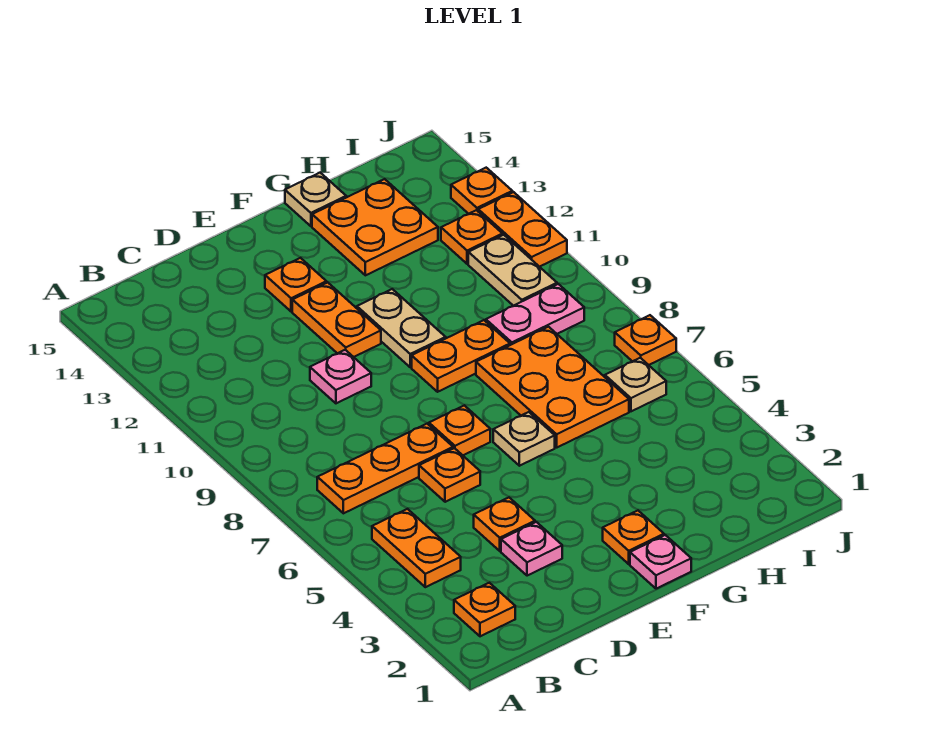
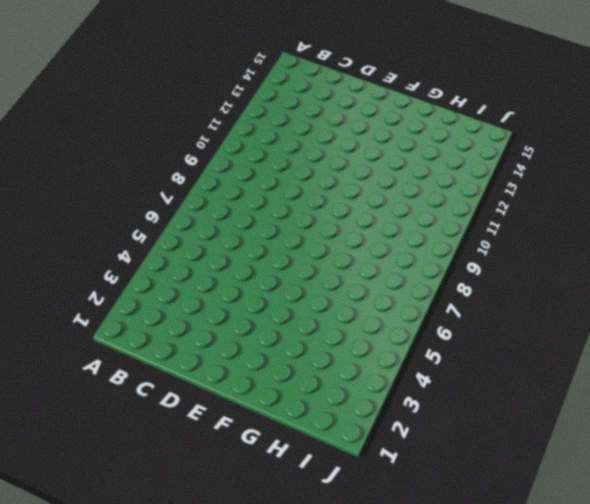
none -> orange plate B2 level 1
none -> orange plate B4:B5 level 1
none -> orange plate B7:D7 level 1

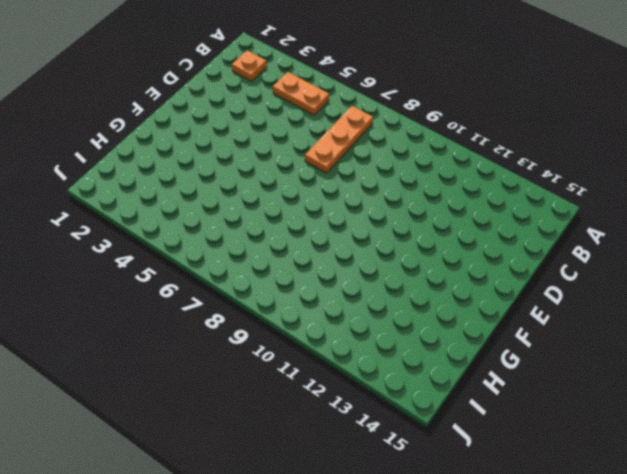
none -> pink plate D3 level 1
none -> orange plate D4 level 1
none -> orange plate D6 level 1

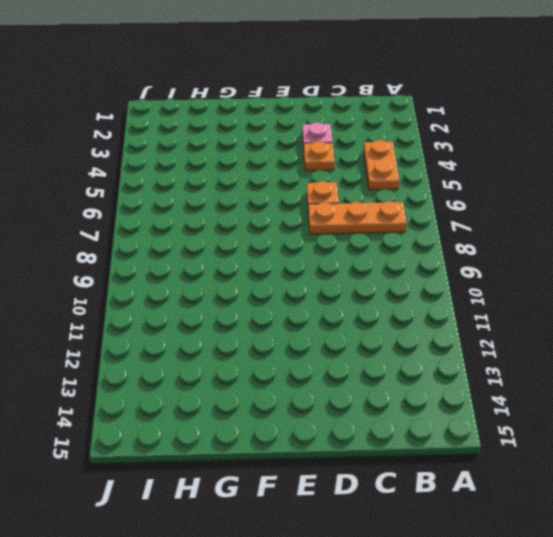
none -> orange plate B2 level 1
none -> pink plate D10 level 1
none -> orange plate E7 level 1

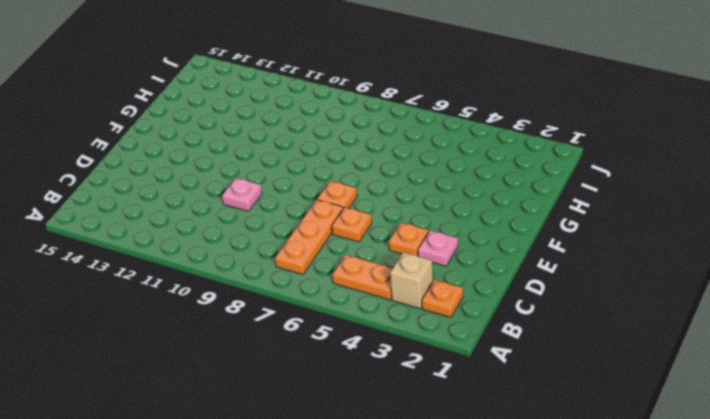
tan brick B3 level 1 -> none
none -> orange plate E11:E12 level 1
none -> orange plate E13 level 1
none -> pink plate F1 level 1

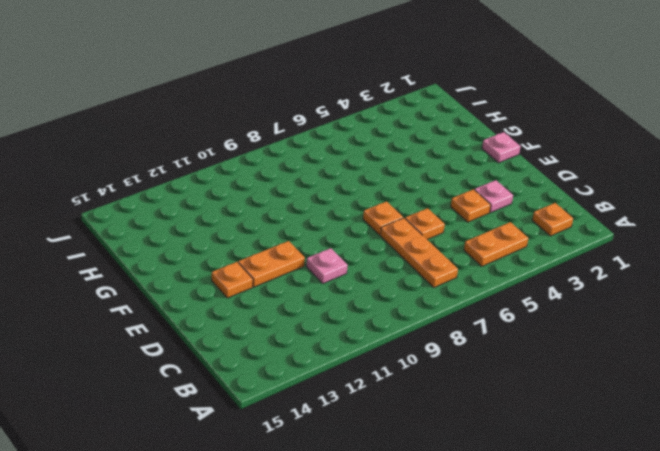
none -> orange plate F2 level 1
none -> tan plate F6 level 1
none -> orange plate F9:G9 level 1

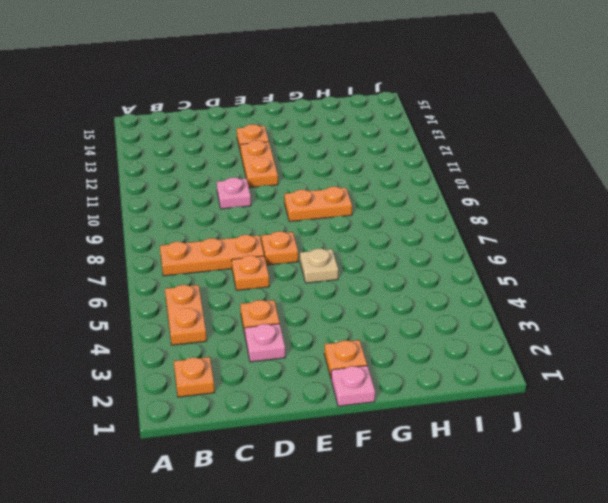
none -> tan plate F10:F11 level 1
none -> orange plate G6:H8 level 1
none -> orange plate G13:H14 level 1

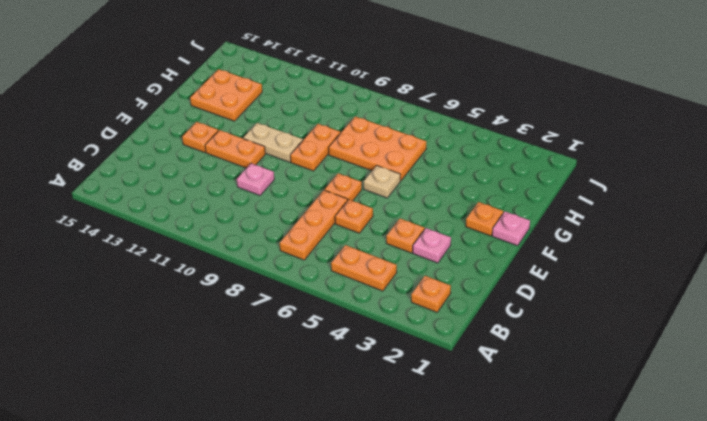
none -> tan plate G15 level 1
none -> pink plate H9:I9 level 1
none -> tan plate I6 level 1

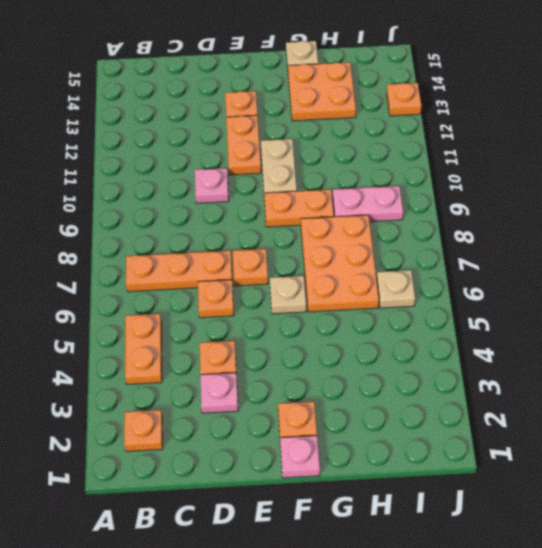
none -> tan plate I10:I11 level 1
none -> orange plate I12 level 1
none -> orange plate J7 level 1

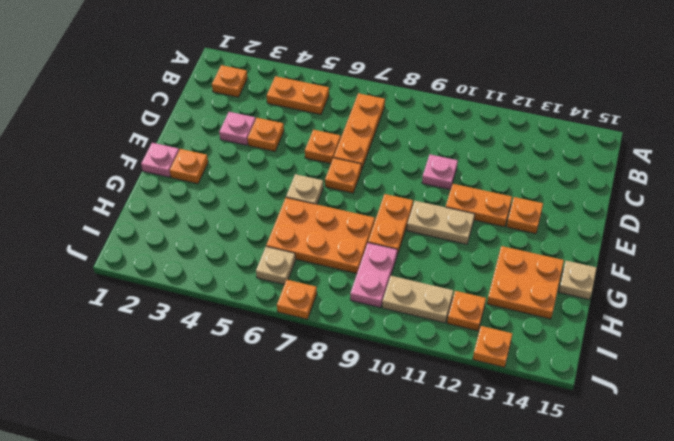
none -> orange plate J11:J12 level 1

